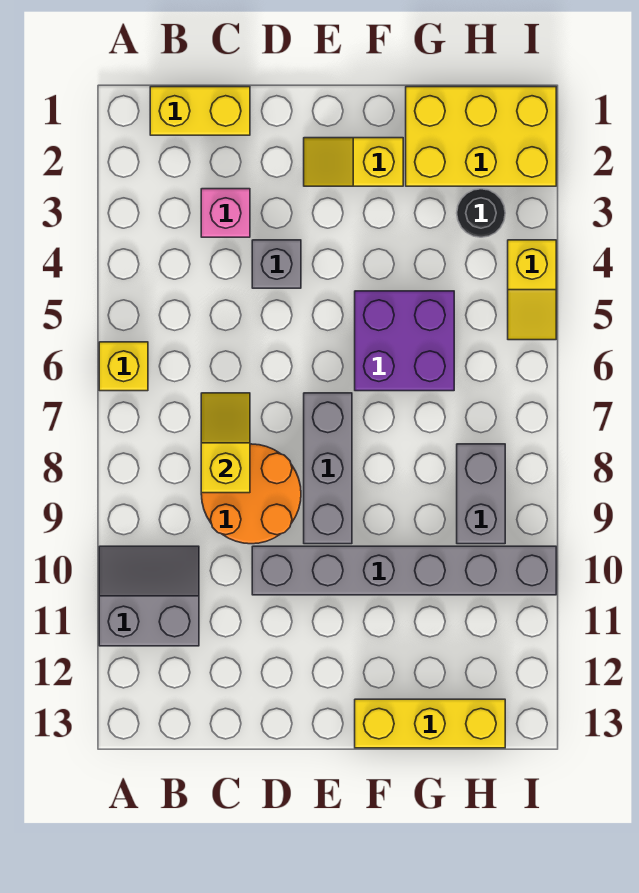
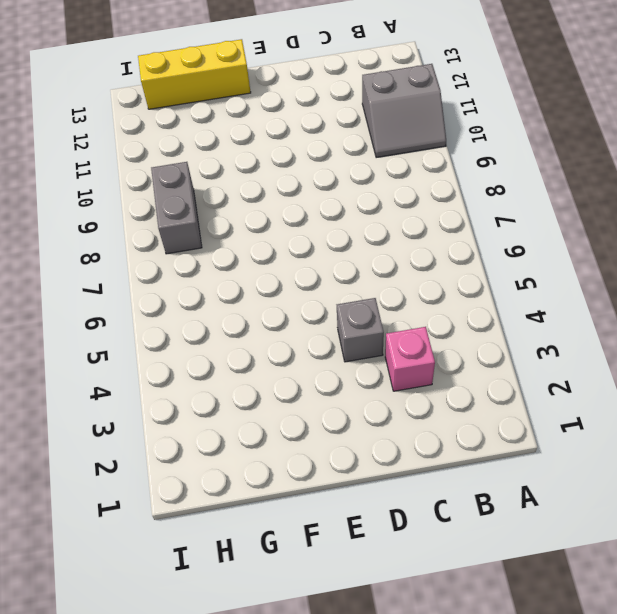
none -> yellow brick A6 level 1
none -> yellow brick B1:C1 level 1
none -> orange round brick C8:D9 level 1

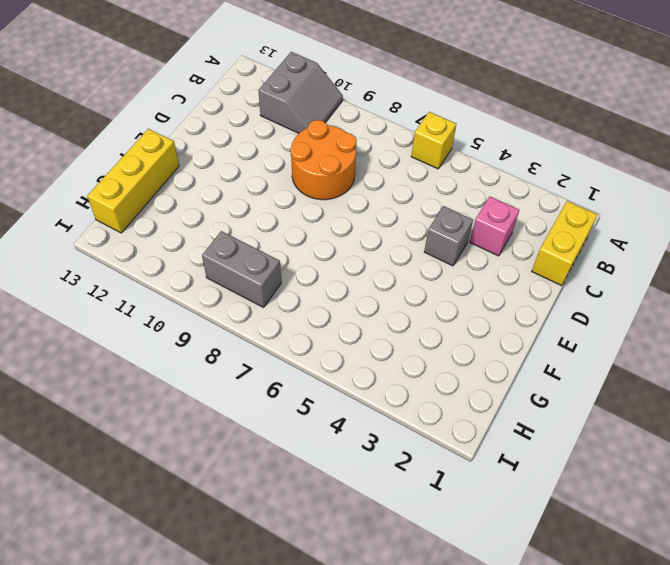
none -> grey brick D10:I10 level 1
none -> yellow slope E2:F2 level 1 top F
none -> grey brick E7:E9 level 1

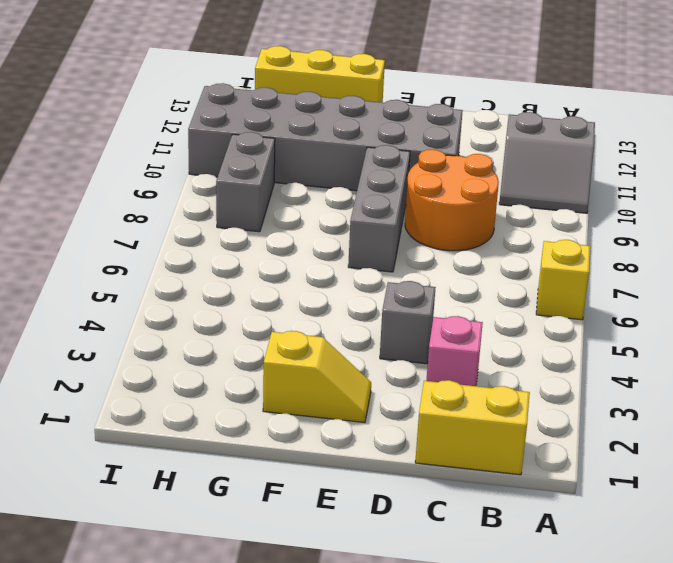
grey brick D10:I11 level 1 -> grey brick D10:I10 level 1
none -> purple brick F5:G6 level 1
none -> yellow brick G1:I2 level 1
none -> black round brick H3 level 1

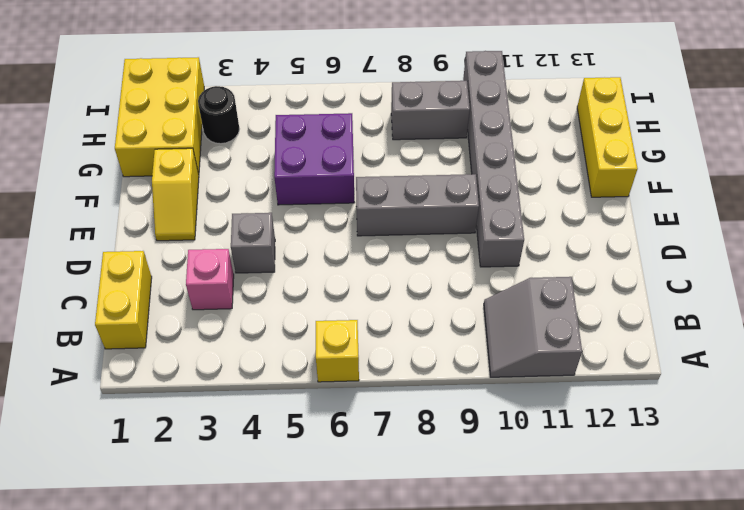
none -> orange round brick C8:D9 level 1
none -> yellow slope I4:I5 level 1 top 4
none -> yellow slope C7:C8 level 2 top 8

